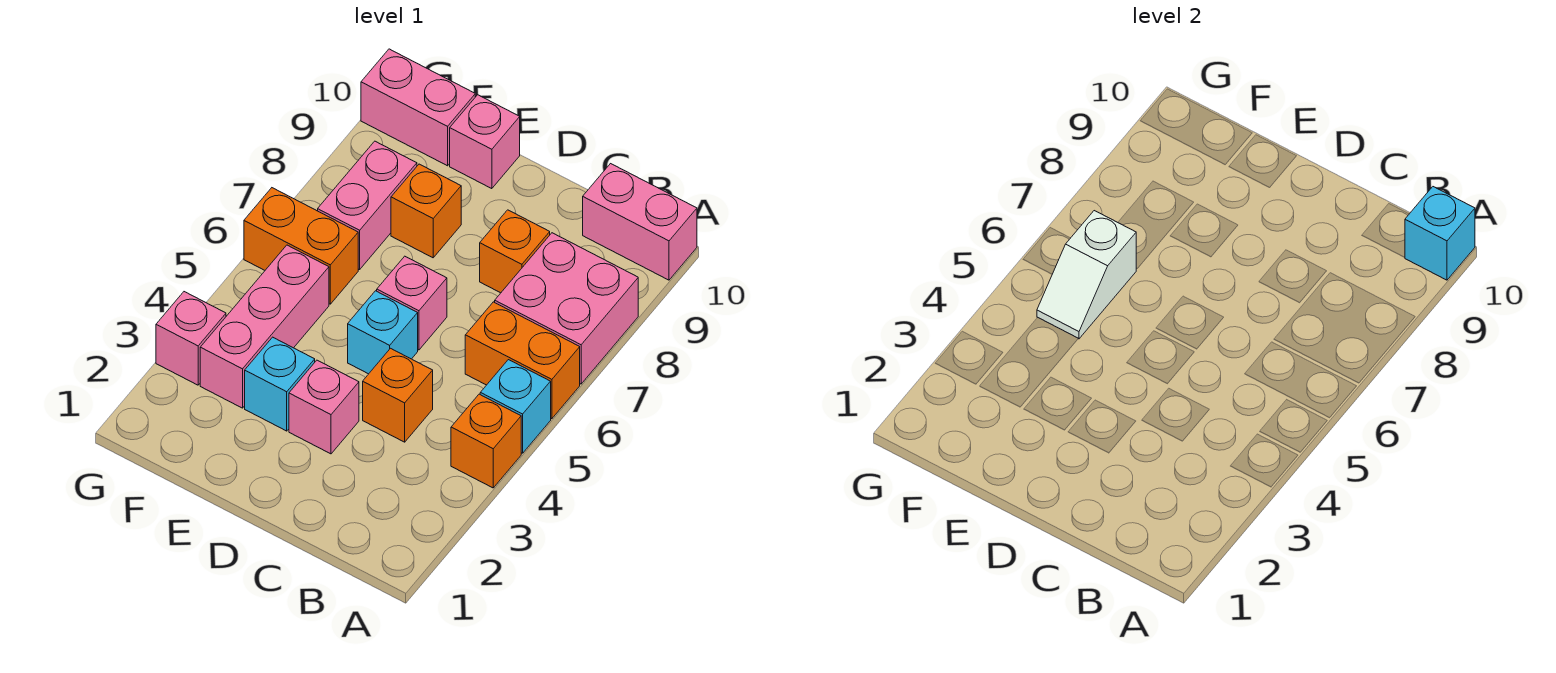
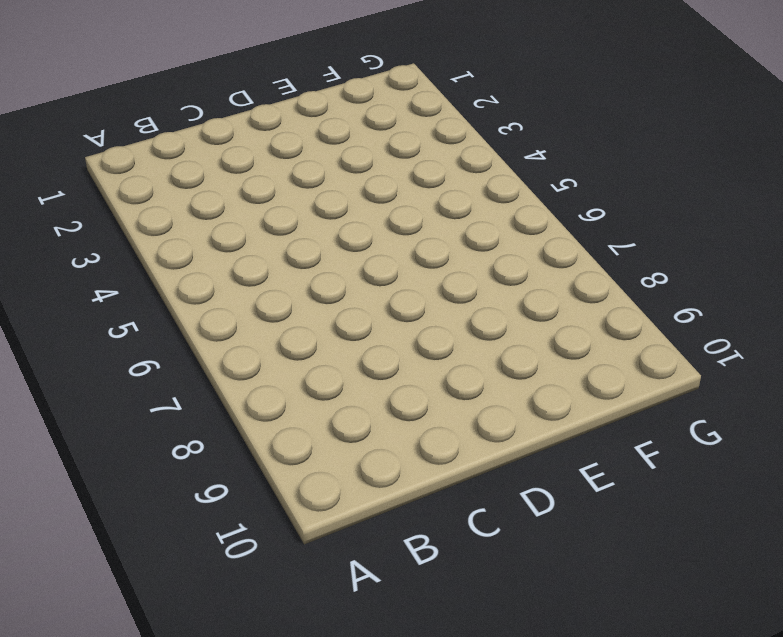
none -> orange brick A4 level 1
none -> cyan brick A5 level 1
none -> orange brick A6:B6 level 1

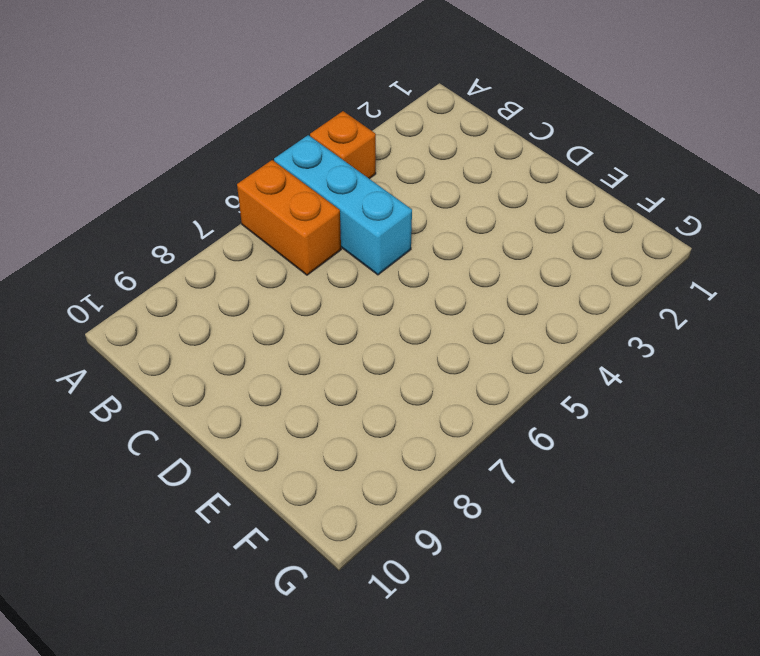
cyan brick A5:C5 level 1 -> cyan brick A5 level 1
none -> pink brick A7:B8 level 1
none -> pink brick A10:B10 level 1
none -> orange brick C4 level 1

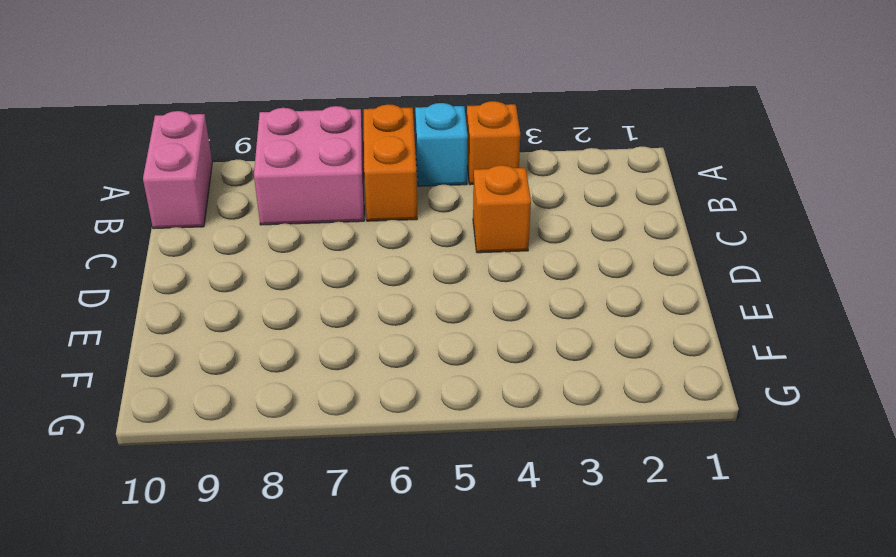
none -> orange brick C8 level 1
none -> pink brick D3 level 1
none -> cyan brick D5 level 1

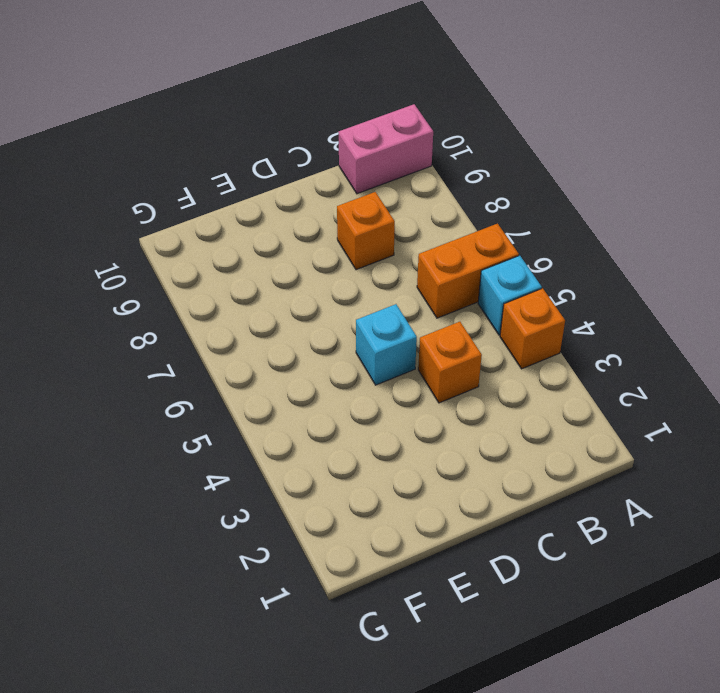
none -> pink brick A7:B8 level 1
none -> pink brick D3 level 1
none -> pink brick D6 level 1

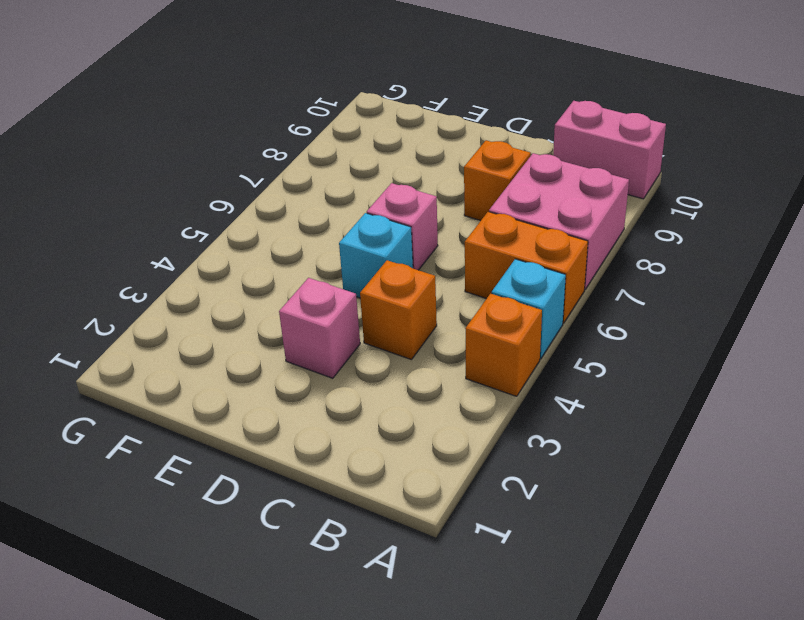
none -> cyan brick E3 level 1
none -> orange brick E8 level 1
none -> pink brick E10 level 1

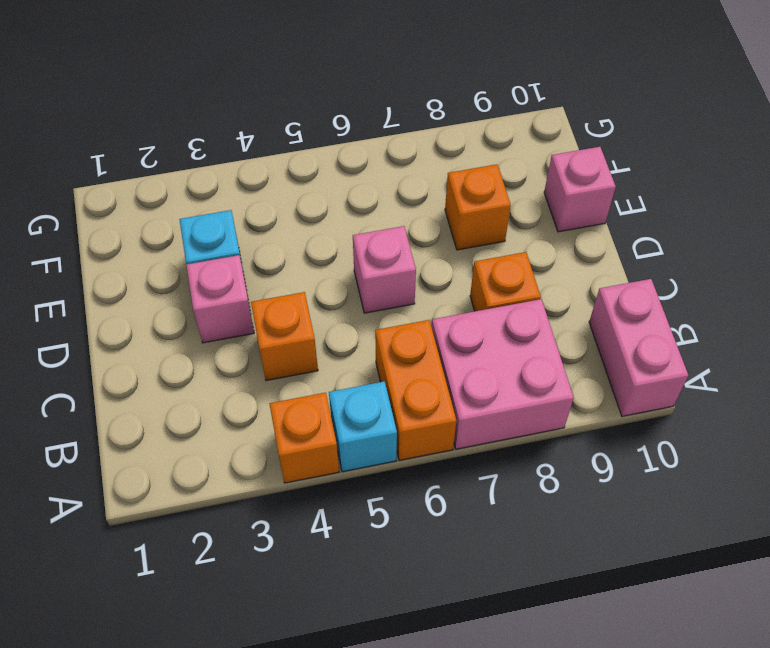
none -> cyan brick D5 level 1
none -> pink brick F3:F5 level 1
none -> orange brick F6:G6 level 1

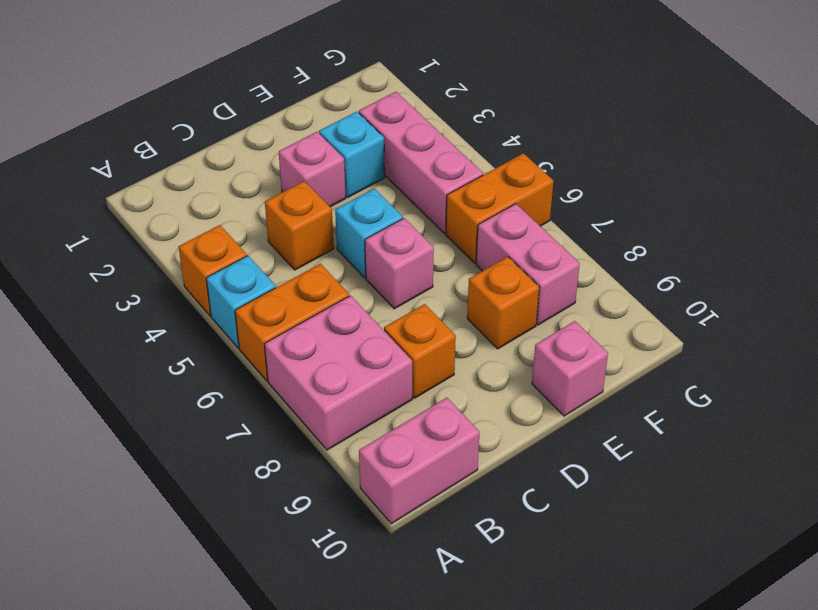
none -> pink brick F10:G10 level 1
none -> pink brick G3 level 1
none -> cyan brick A10 level 2

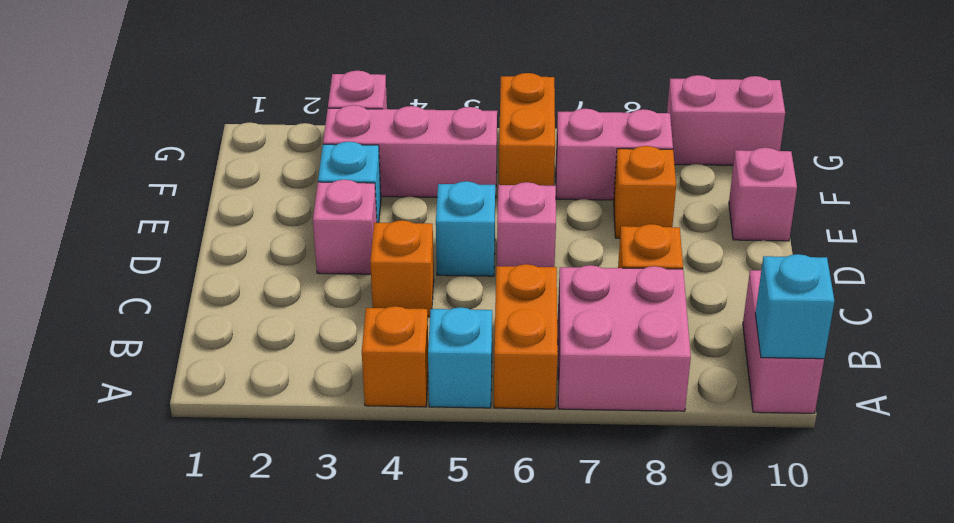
pink brick G9:G10 level 1 -> pink brick F10:G10 level 1
none -> white slope F5:F6 level 2 top 6

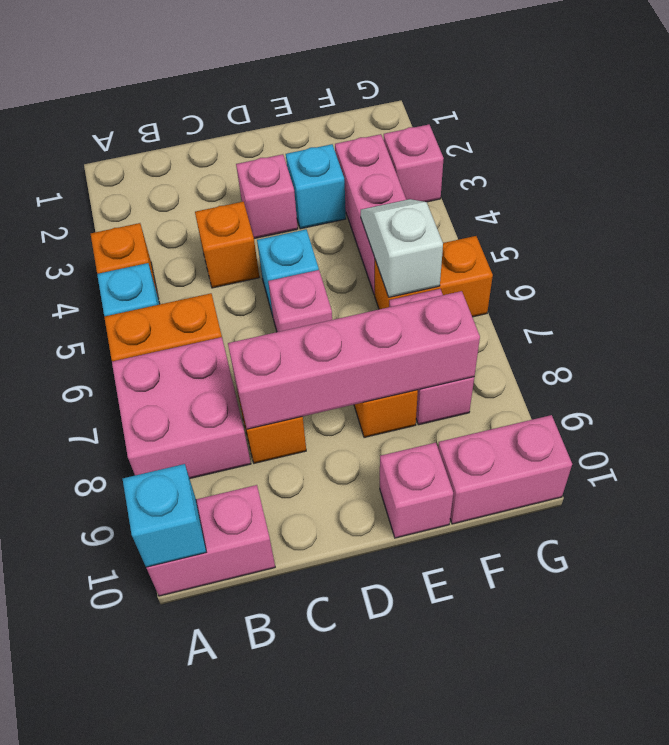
pink brick C8:F8 level 2 -> none

